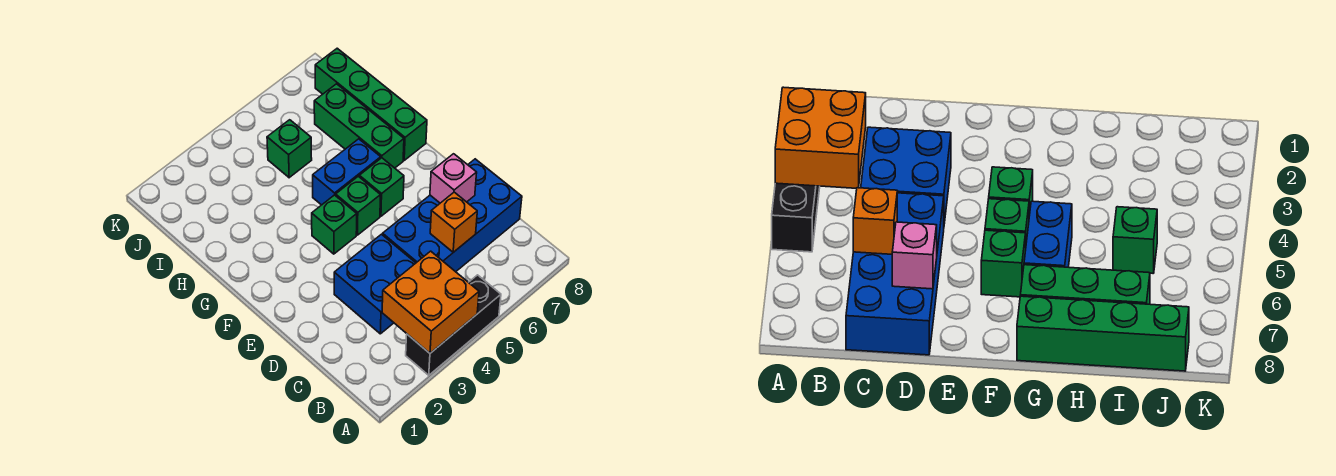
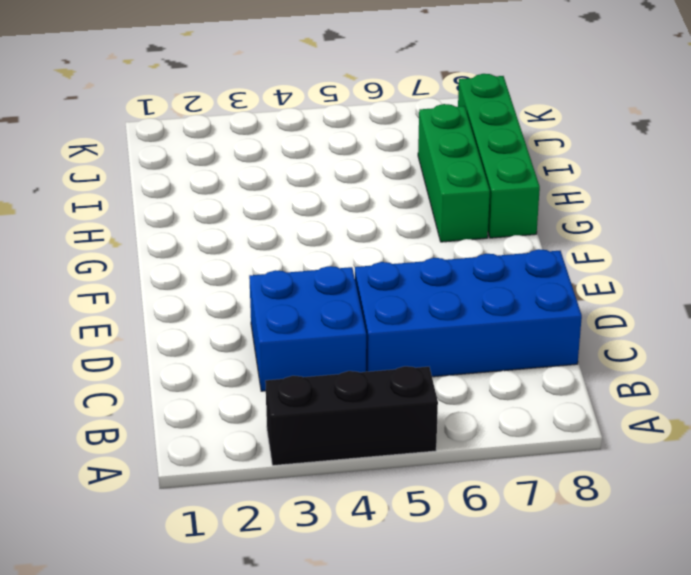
none -> green brick F4 level 1
none -> green brick F5 level 1
none -> green brick F6 level 1

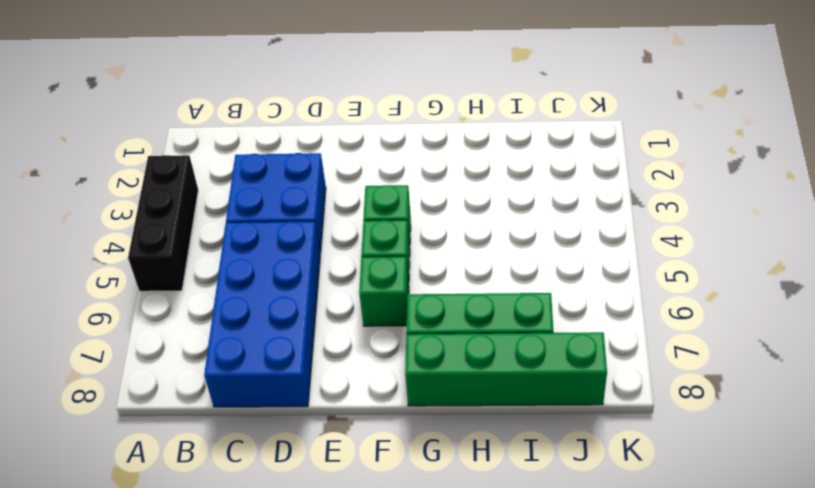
none -> blue brick G5:G6 level 1
none -> green brick I5 level 1
none -> orange brick A3:B4 level 2

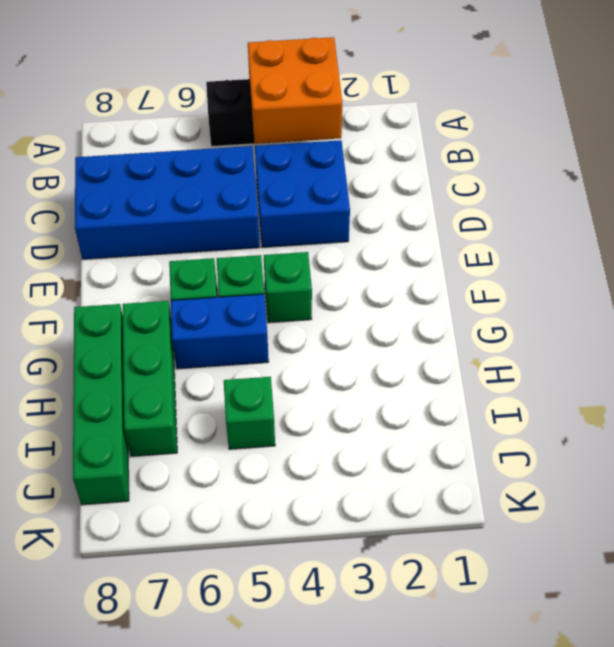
none -> orange brick C6 level 2
none -> pink brick D7 level 2

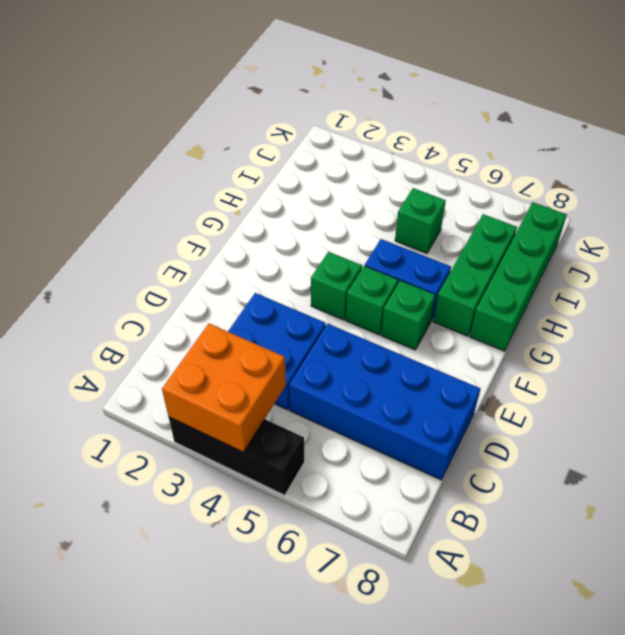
none -> orange brick C6 level 2
none -> pink brick D7 level 2

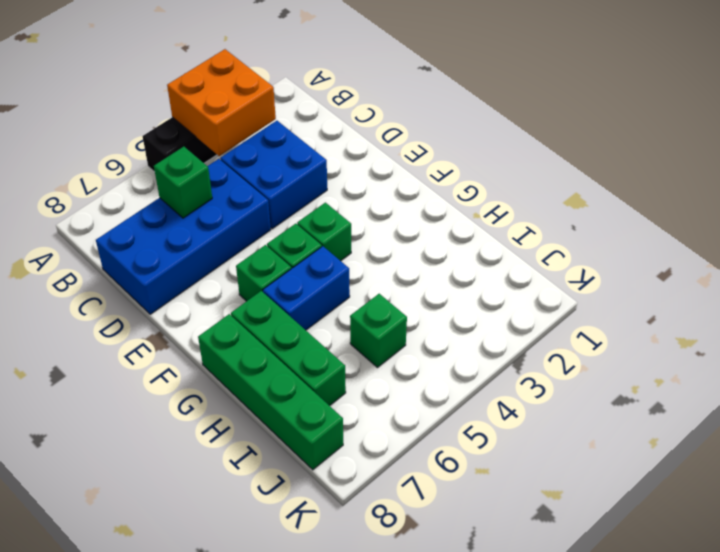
green brick C6 level 2 -> orange brick C6 level 2
none -> pink brick D7 level 2

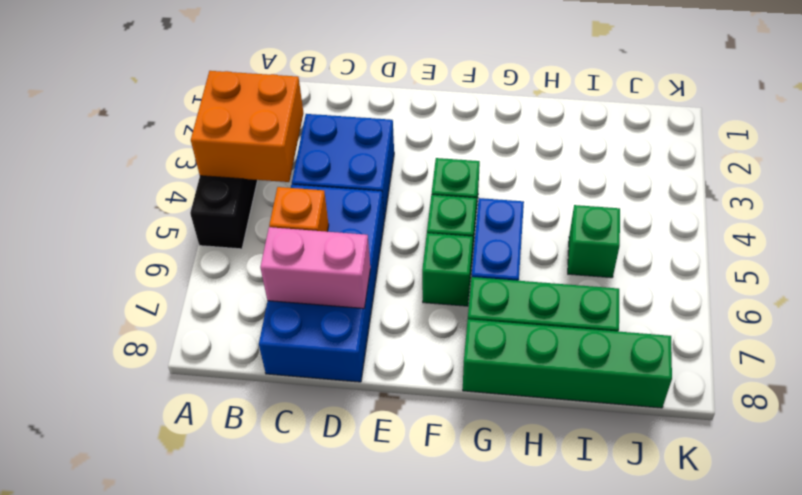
pink brick C7:D7 level 2 -> pink brick D7 level 2

